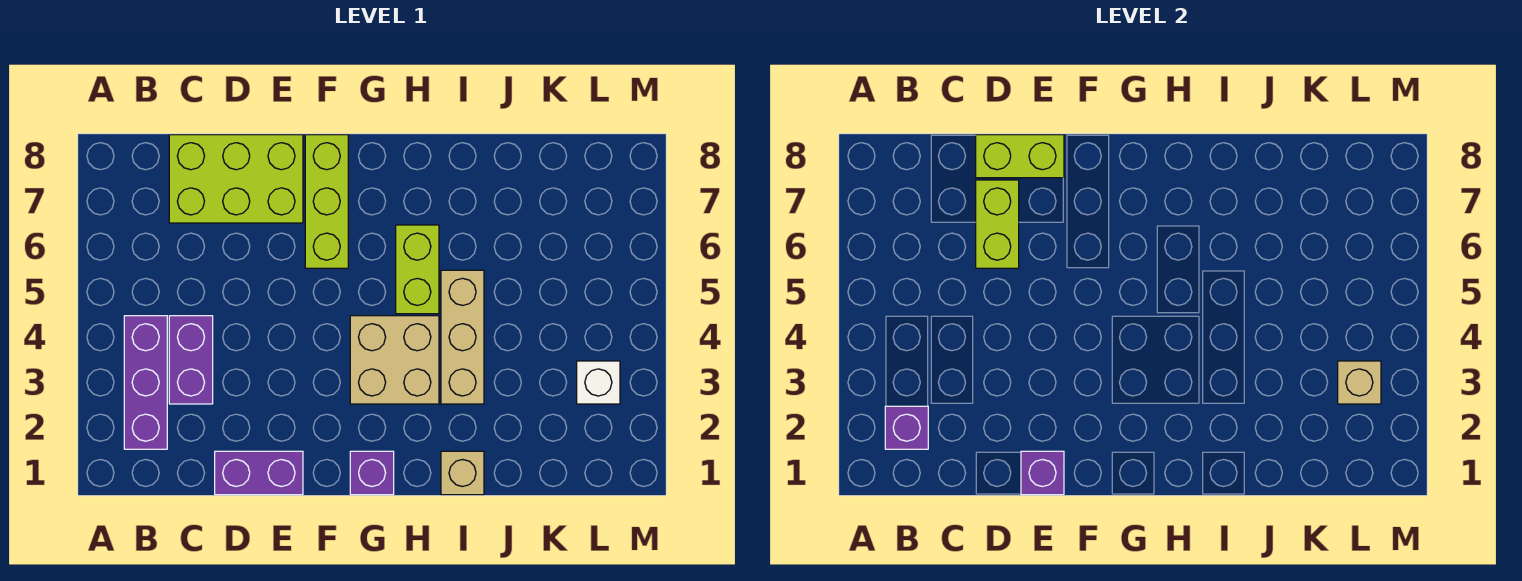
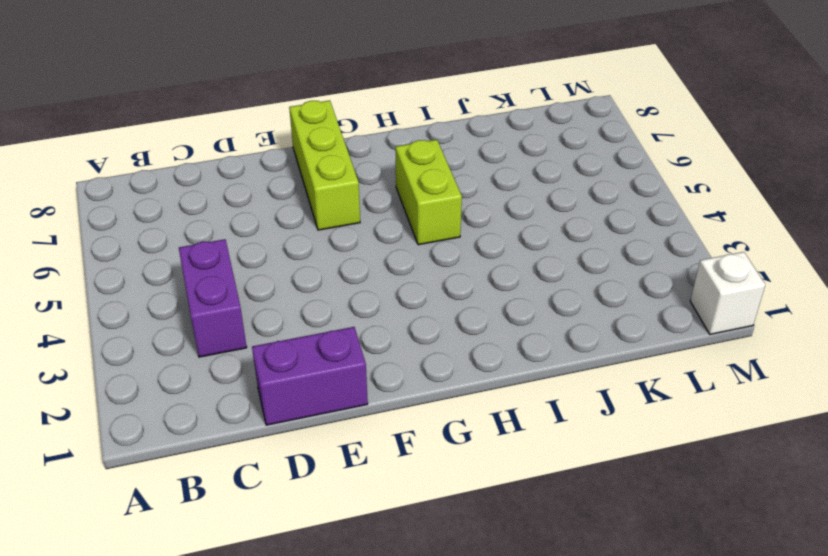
white brick M1 level 1 -> white brick L3 level 1
none -> purple brick B2:B4 level 1
none -> lime brick C7:E8 level 1
none -> purple brick G1 level 1

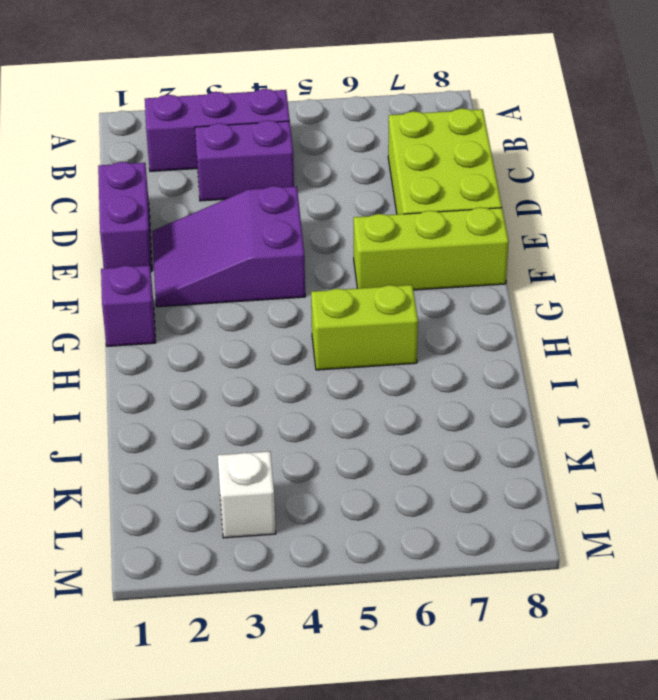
purple slope E2:F4 level 1 top 4 -> none
none -> tan brick G3:H4 level 1
none -> tan brick I1 level 1
none -> tan brick I3:I5 level 1

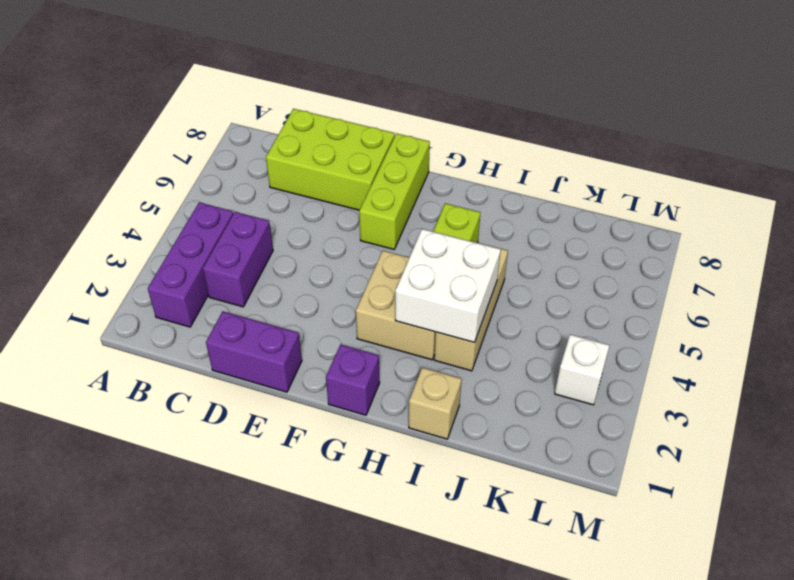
white brick H3:I4 level 2 -> none
none -> purple brick B2 level 2
none -> lime brick D6:D7 level 2
none -> lime brick D8:E8 level 2

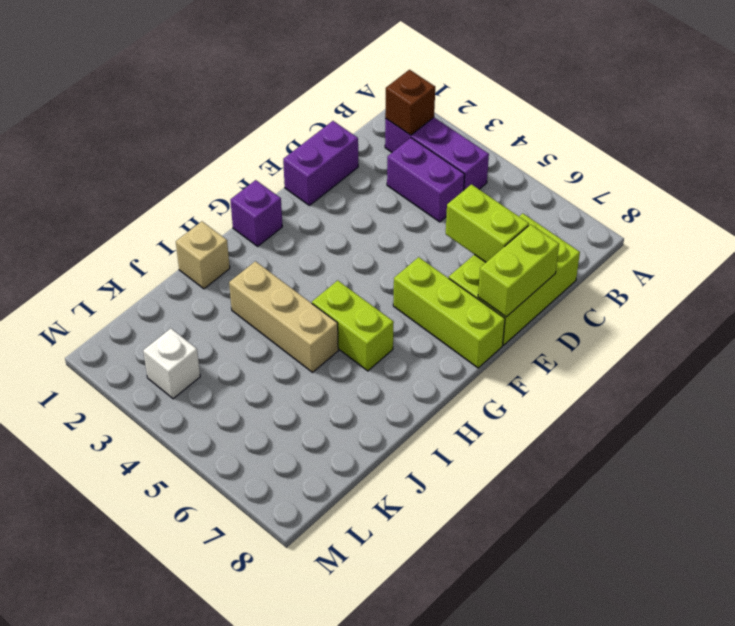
brown brick B2 level 2 -> purple brick B2 level 2
none -> tan brick G3:H4 level 1
none -> purple brick E1 level 2
none -> tan brick L3 level 2

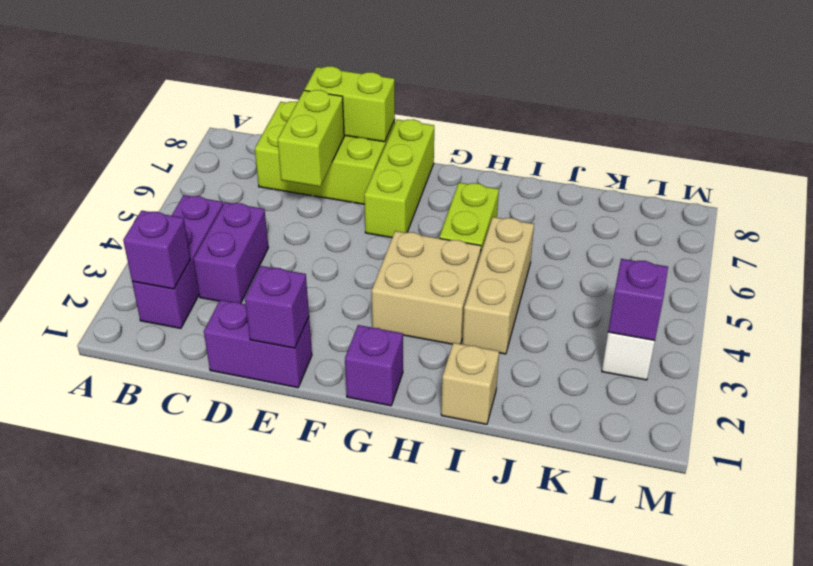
purple brick L3 level 2 -> tan brick L3 level 2

